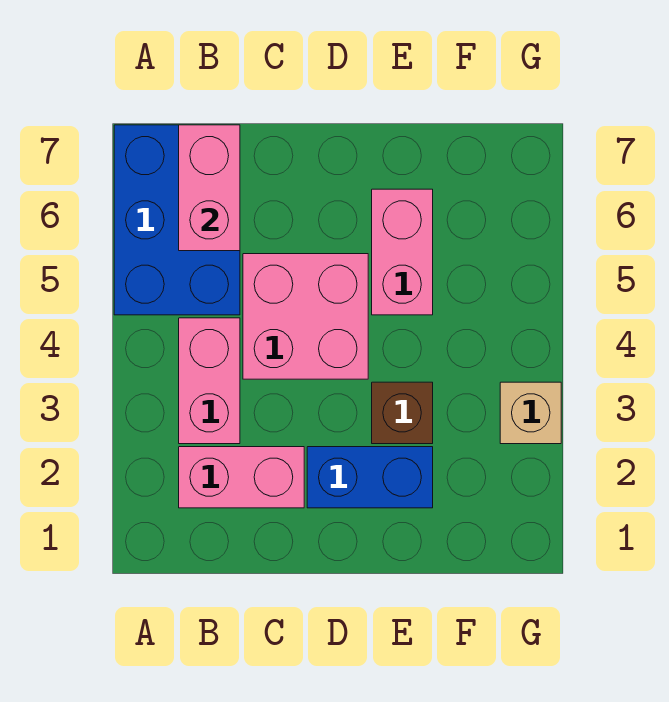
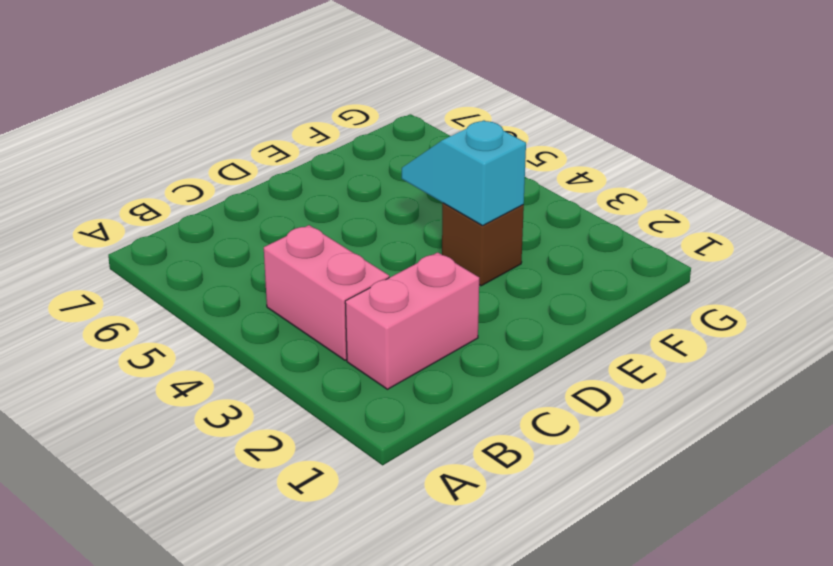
cyan slope E3:E4 level 2 top 3 -> none
none -> blue brick A5:B7 level 1
none -> pink brick C4:D5 level 1

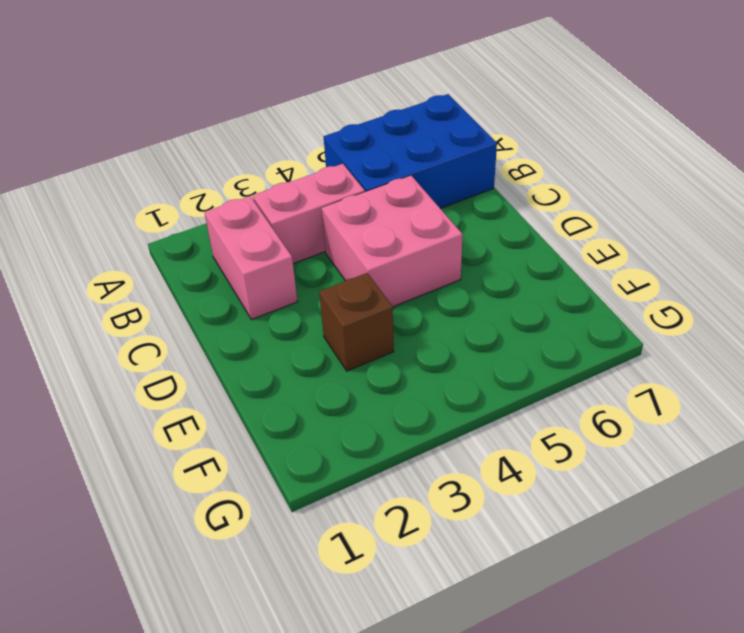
none -> blue brick D2:E2 level 1
none -> pink brick E5:E6 level 1

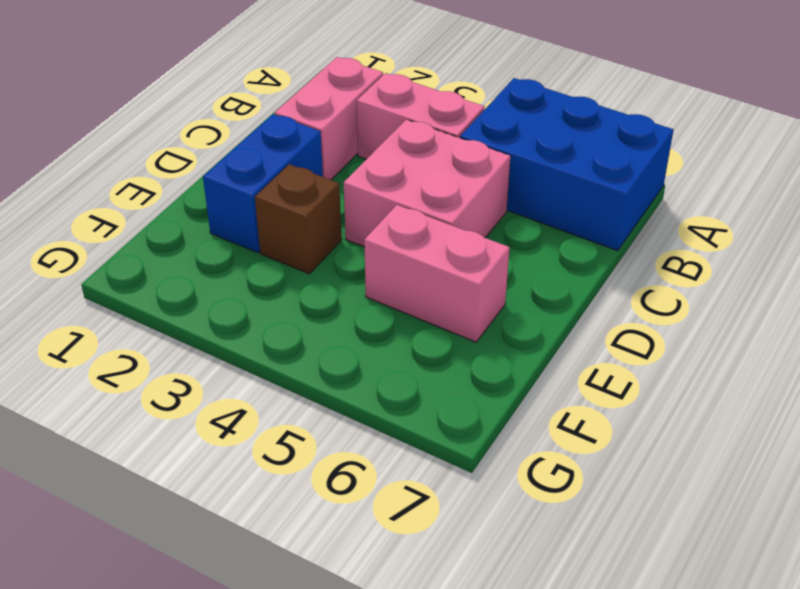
none -> tan brick G3 level 1
none -> pink brick B6:B7 level 2

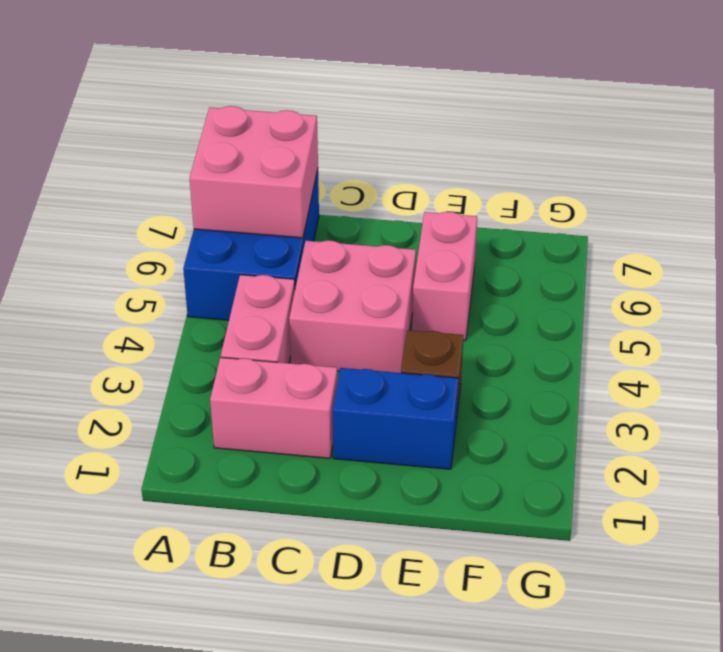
pink brick A6:B7 level 2 -> pink brick B6:B7 level 2
none -> tan brick G3 level 1

